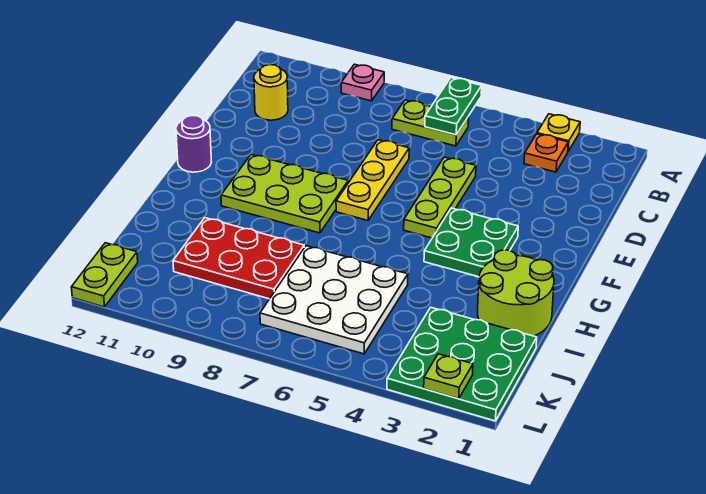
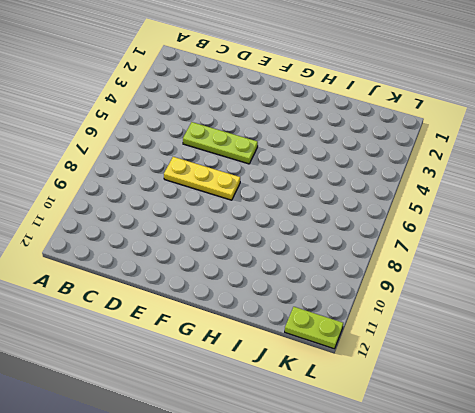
none -> yellow plate A3 level 1
none -> pink plate A9 level 1
none -> orange plate B3 level 1

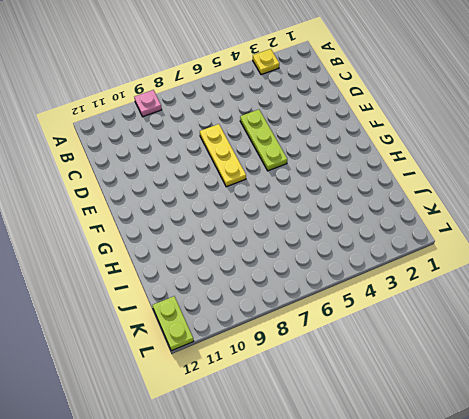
none -> orange plate B3 level 1
none -> lime plate B6:B7 level 1
none -> yellow round brick C11 level 1

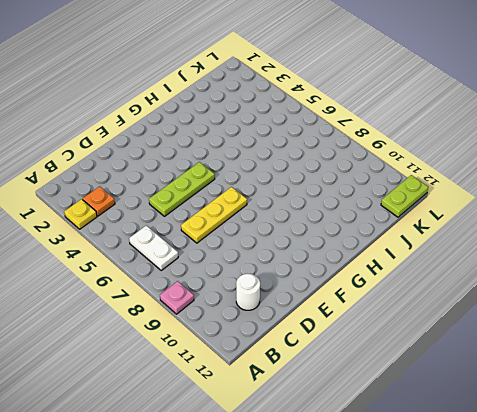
white plate B6:B7 level 1 -> lime plate B6:B7 level 1
white round brick C11 level 1 -> yellow round brick C11 level 1
none -> green plate F3:G4 level 1
none -> lime plate F8:G10 level 1
none -> purple round brick F12 level 1

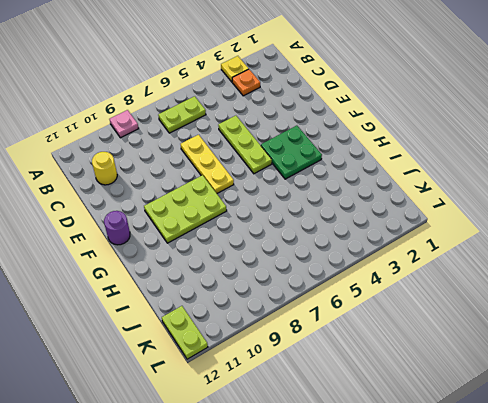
none -> lime round brick H1:I2 level 1
none -> white plate I5:K7 level 1
none -> red plate I8:J10 level 1

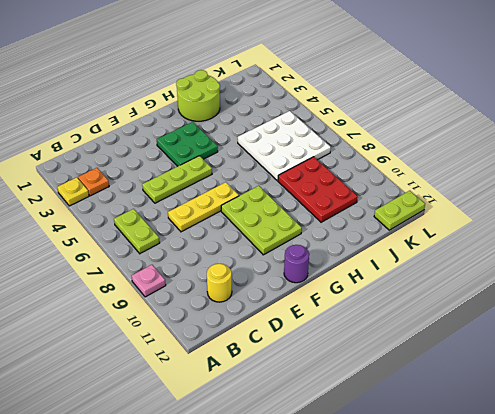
none -> green plate J1:L3 level 1
none -> green plate A6:B6 level 2
none -> lime plate L2 level 2

